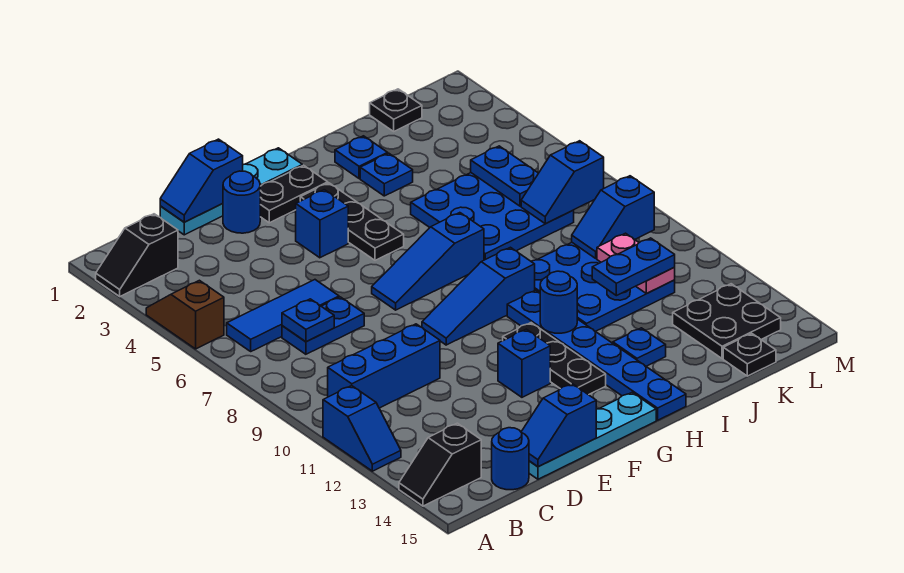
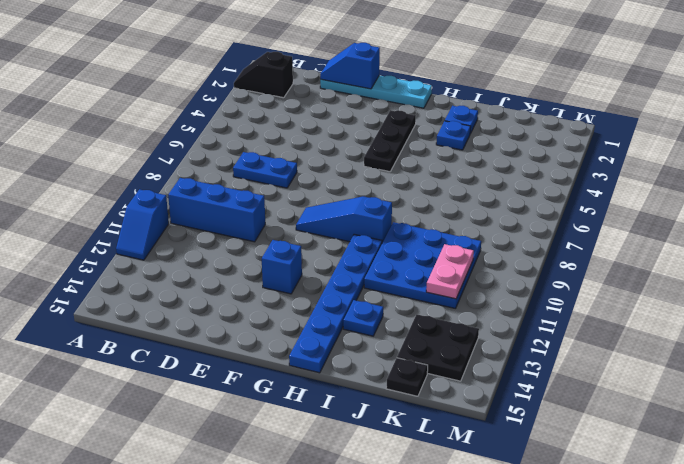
none -> brown slope A4:A5 level 1 top 5
none -> black slope A14:B14 level 1 top B
none -> blue tile B6:D6 level 1
none -> blue round brick C15 level 1

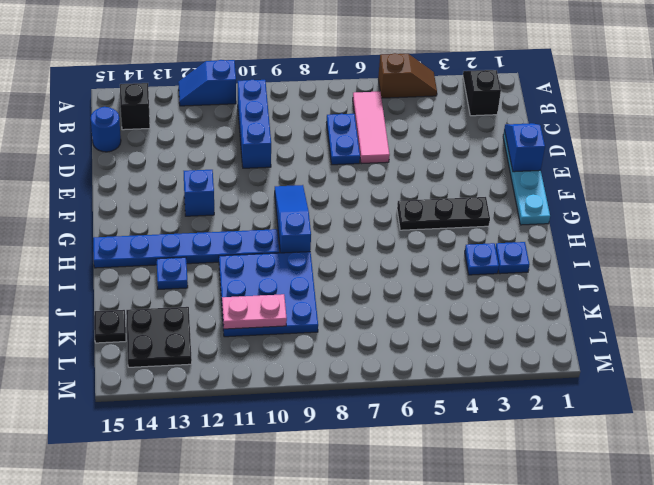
pink tile B6:D6 level 1 -> blue tile B6:D6 level 1
none -> cyan plate D15:G15 level 1
none -> blue round brick E2 level 1
none -> black plate F2:G2 level 1
none -> blue brick F4 level 1

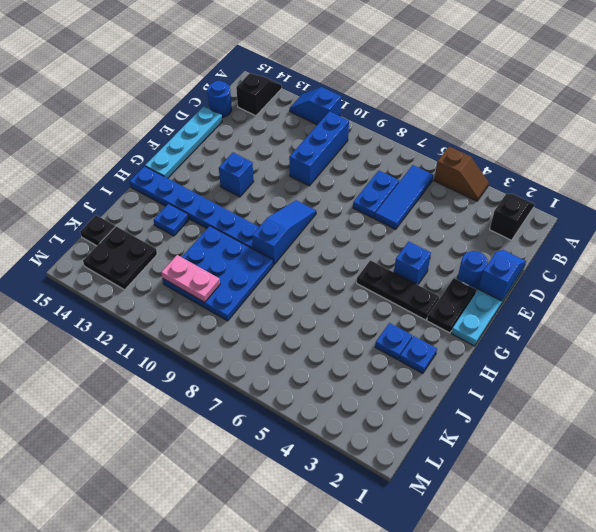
none -> blue slope F7:H7 level 1 top H
none -> black plate G11:G13 level 1
none -> blue plate I5:K7 level 1
none -> black plate K1 level 1

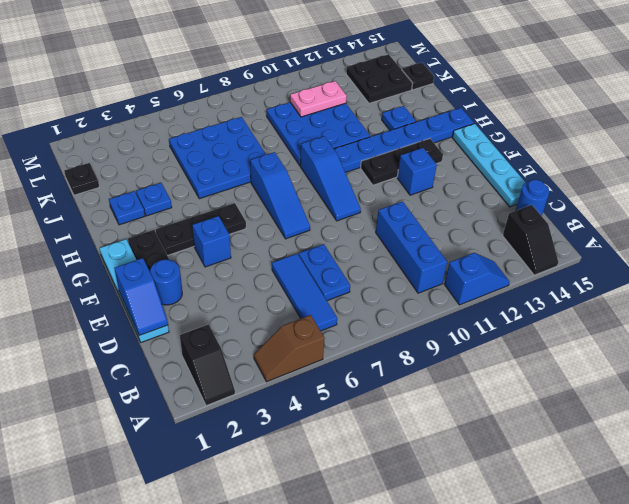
none -> blue plate C7 level 2
none -> blue slope D15:E15 level 2 top E
none -> blue round brick H11 level 2
none -> blue plate K5:K6 level 2

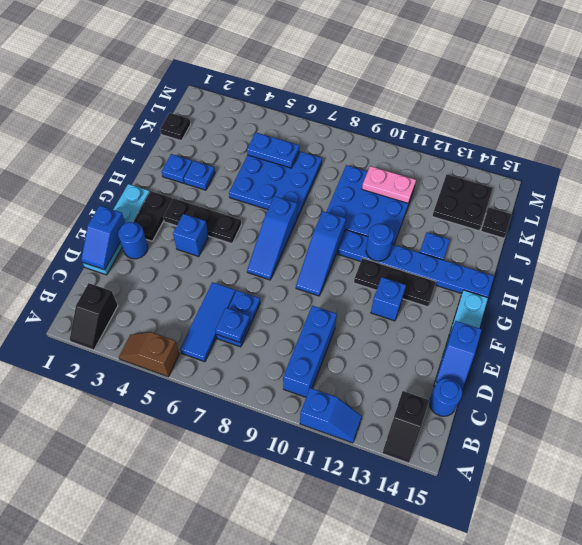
none -> blue slope K7:L7 level 2 top L
none -> blue slope K9:L9 level 2 top L
none -> blue plate J11:K11 level 3

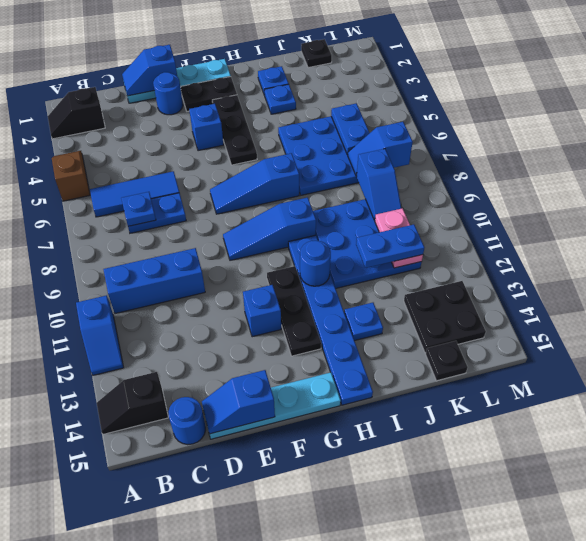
blue slope K8:K9 level 2 top 8 -> blue slope K9:L9 level 2 top L

